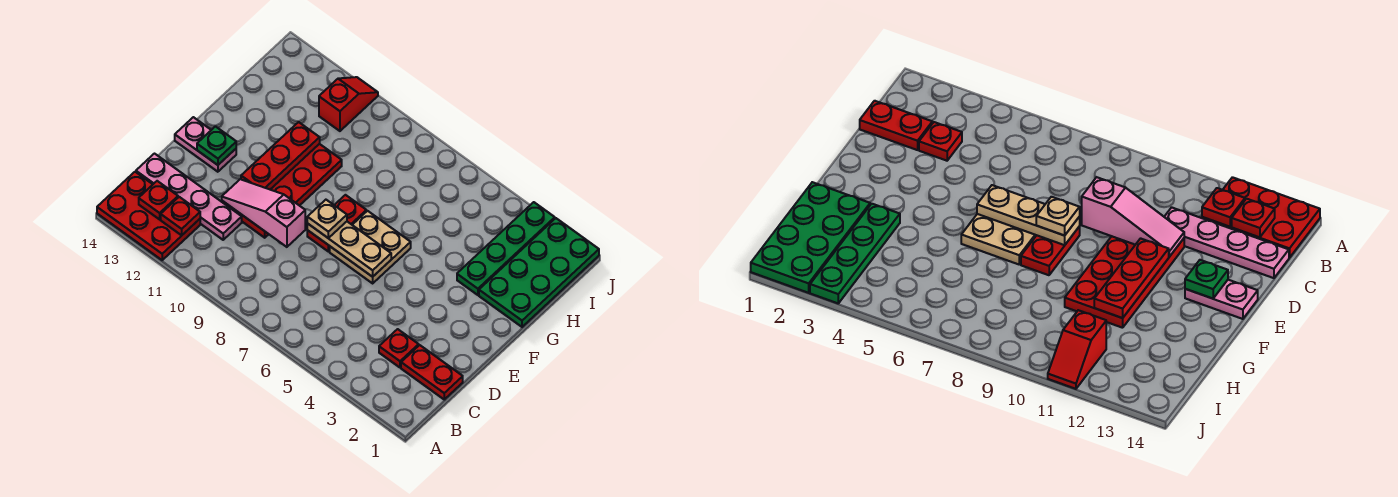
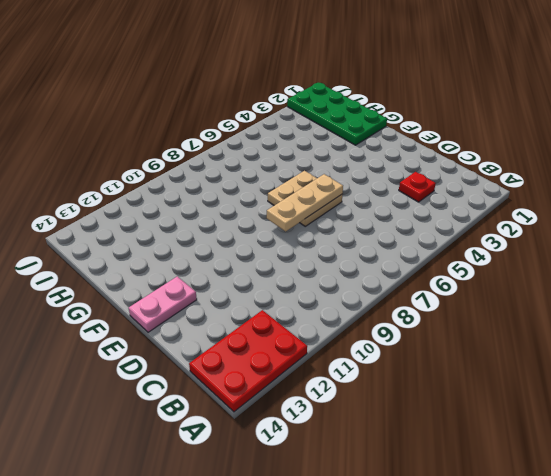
none -> red plate C1:C2 level 1
none -> pink plate C11:C14 level 1
none -> red plate D10:G11 level 1

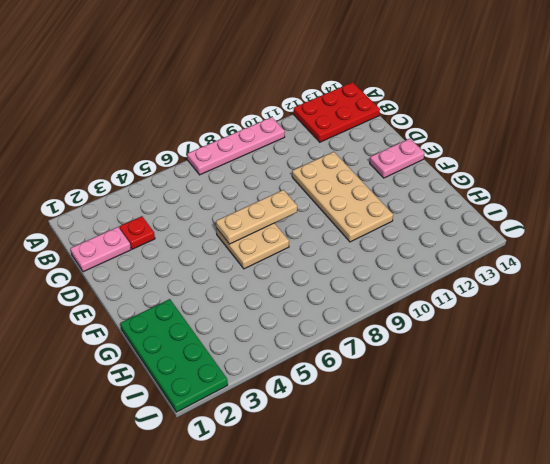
pink plate A7:A10 level 1 -> pink plate C11:C14 level 1
pink plate C1:C2 level 1 -> red plate C1:C2 level 1
tan plate D10:G11 level 1 -> red plate D10:G11 level 1
none -> red plate E8:F8 level 1
none -> green plate G3:J3 level 1
none -> red slope I11:J11 level 1 top I

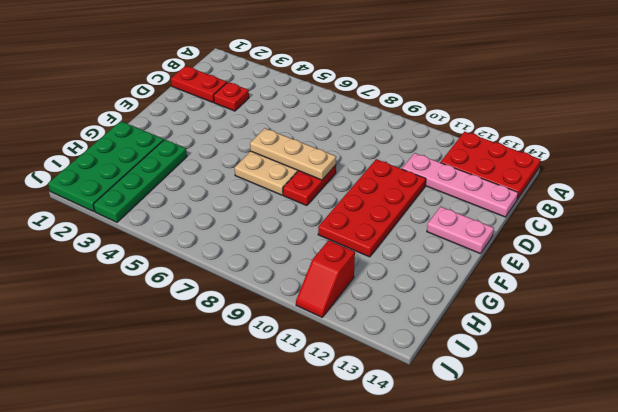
none -> red plate B12 level 2
none -> red plate B13 level 2
none -> pink slope D9:D11 level 2 top 9

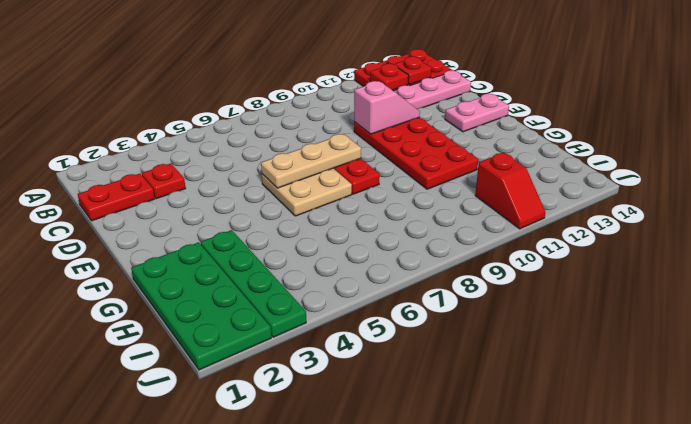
pink slope D10:D11 level 2 top 10 -> pink slope D9:D11 level 2 top 9
none -> red plate E11:G11 level 2
none -> green plate E13 level 2
none -> tan plate E8 level 3

